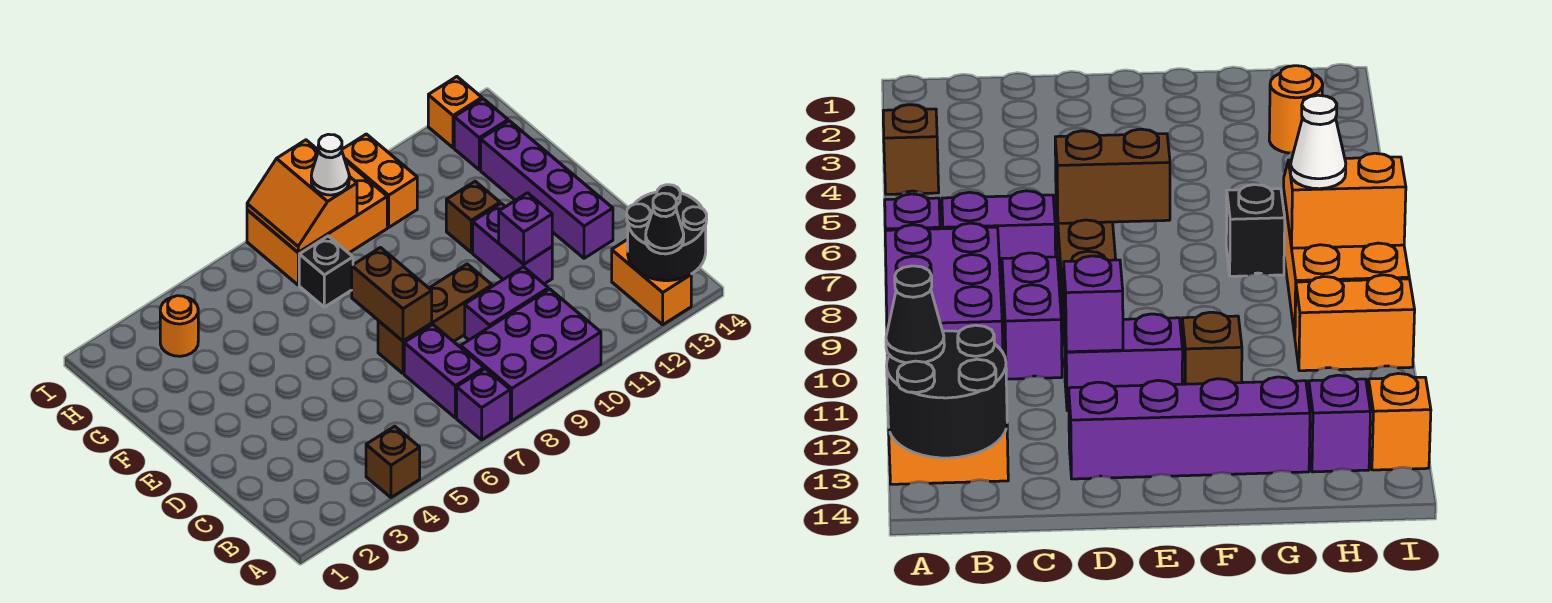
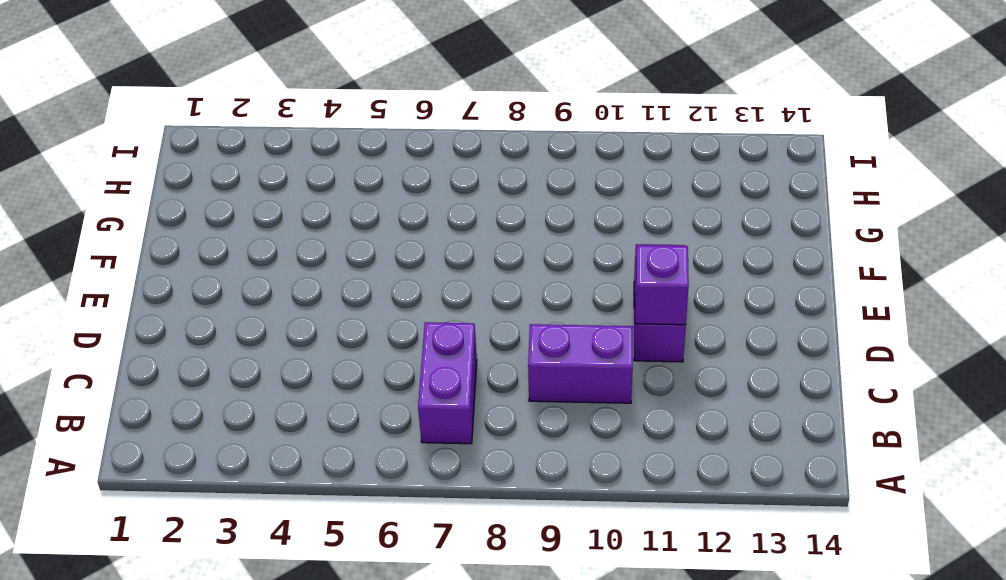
none -> brown brick A4 level 1
none -> purple brick A7 level 1
none -> purple brick A8:B10 level 1

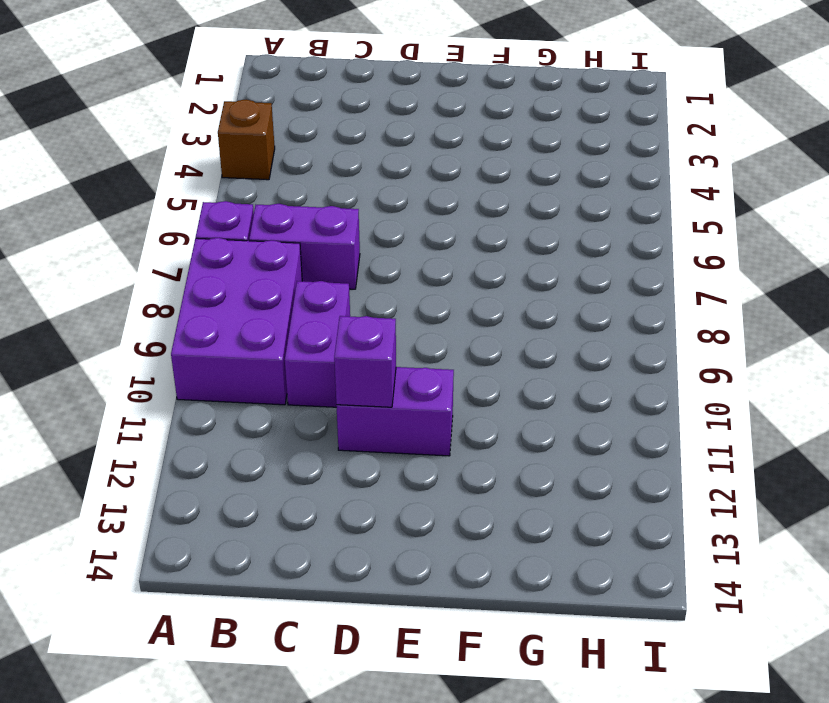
none -> orange brick A13:B13 level 1
none -> brown brick D7:D9 level 1
none -> purple brick D13:G13 level 1

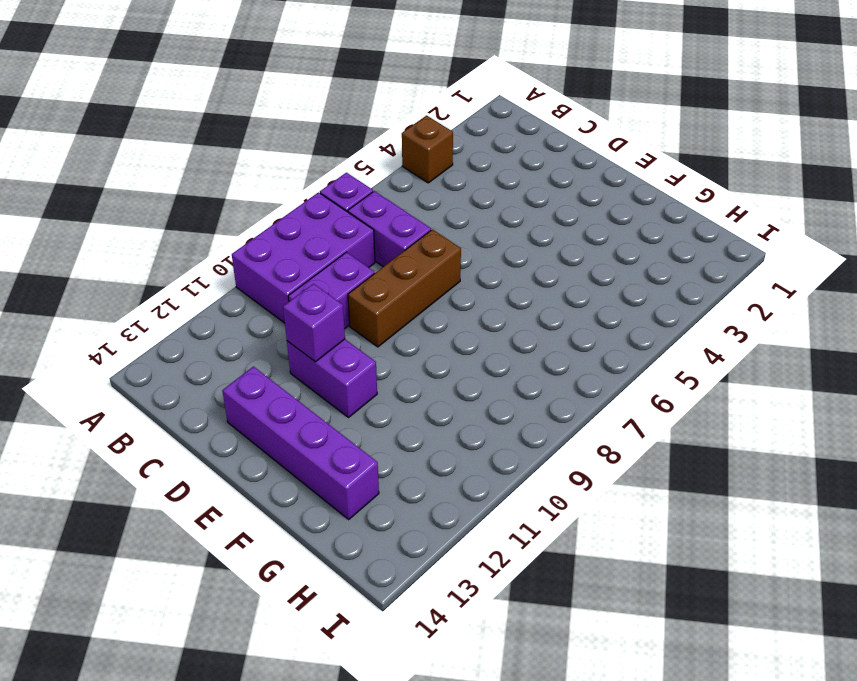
none -> orange brick A13:B13 level 1
none -> brown brick F11 level 1
none -> black brick G7 level 1

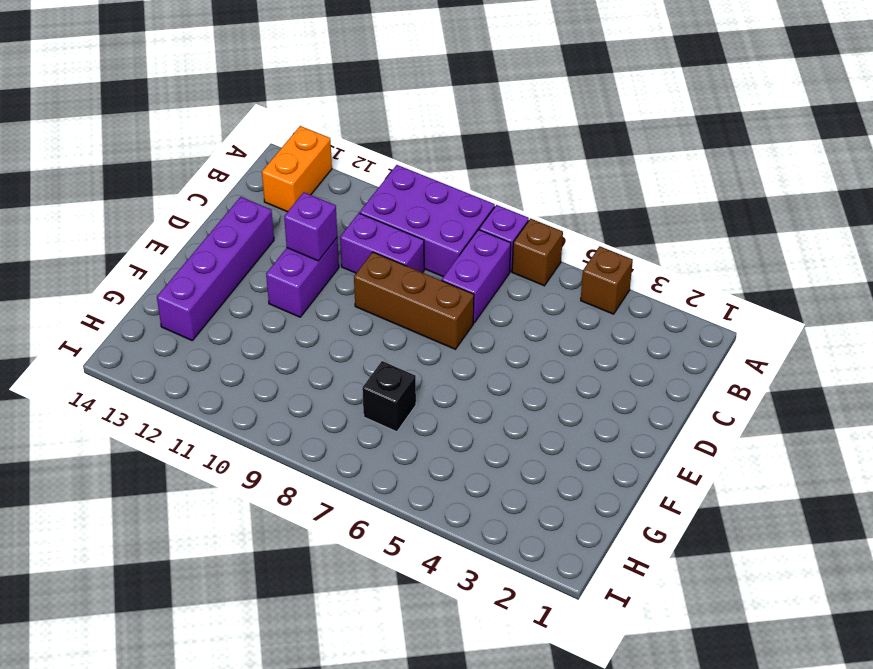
brown brick A6 level 1 -> brown brick F11 level 1
none -> orange round brick H3 level 1
none -> orange brick H7:I9 level 1
none -> orange brick H10:I10 level 1

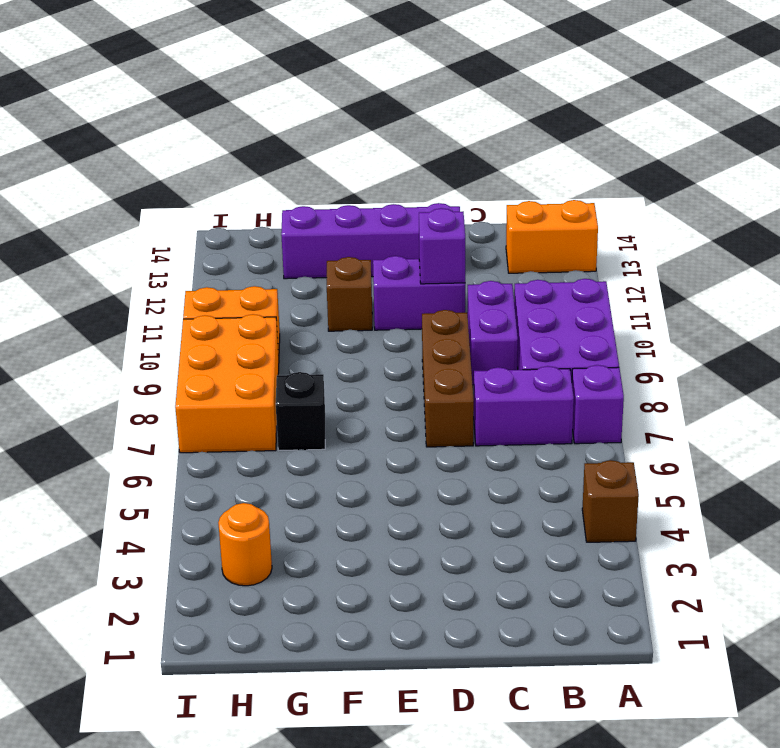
none -> purple brick H13 level 1
none -> orange brick I13 level 1
none -> black round brick A13:B14 level 2

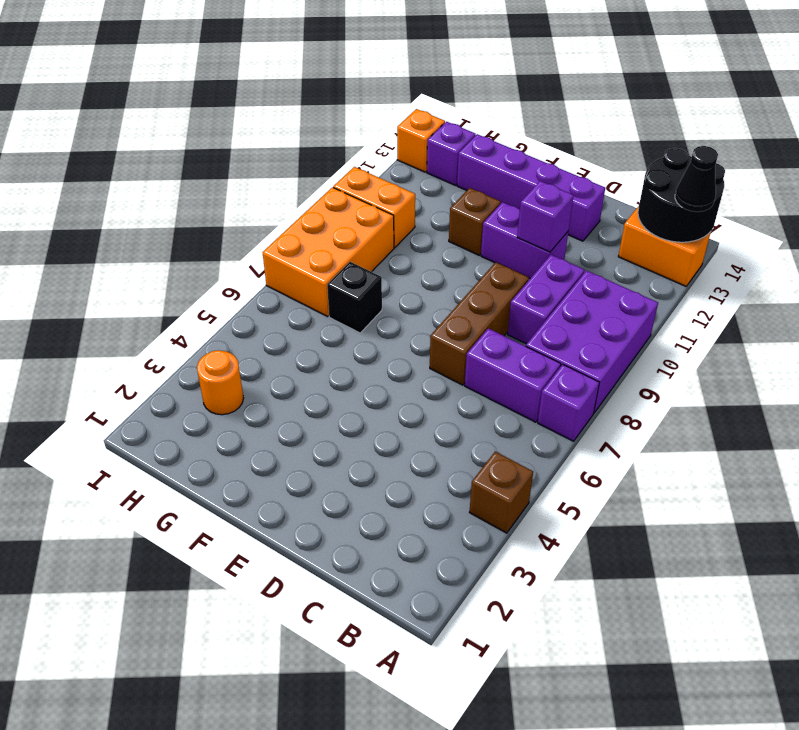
none -> brown brick D7:E7 level 2
none -> orange slope H7:I8 level 2 top 8
none -> white cone H8 level 3

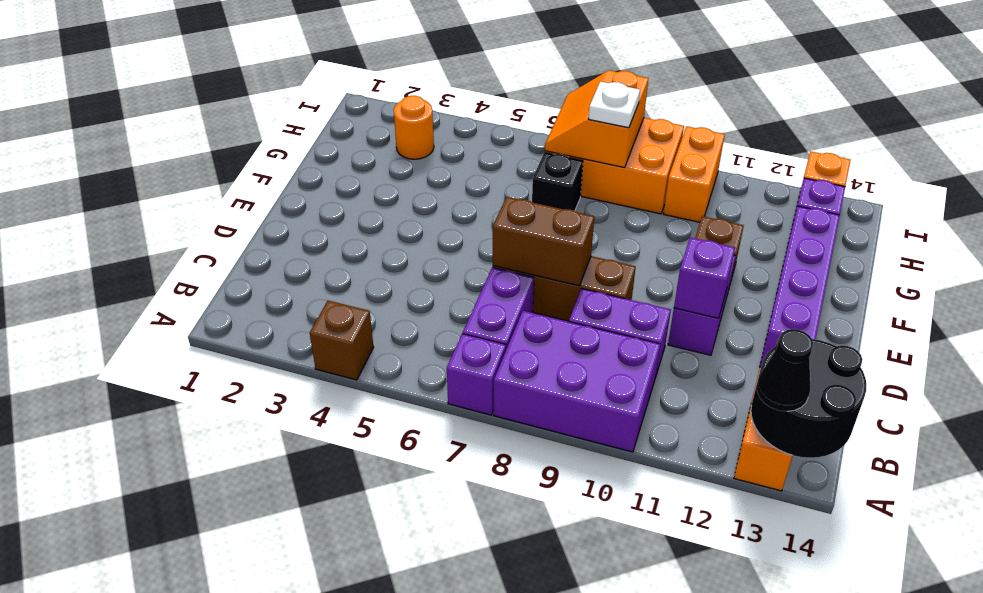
brown brick D7:D8 level 2 -> brown brick D7:E7 level 2
white plate H8 level 3 -> white cone H8 level 3

